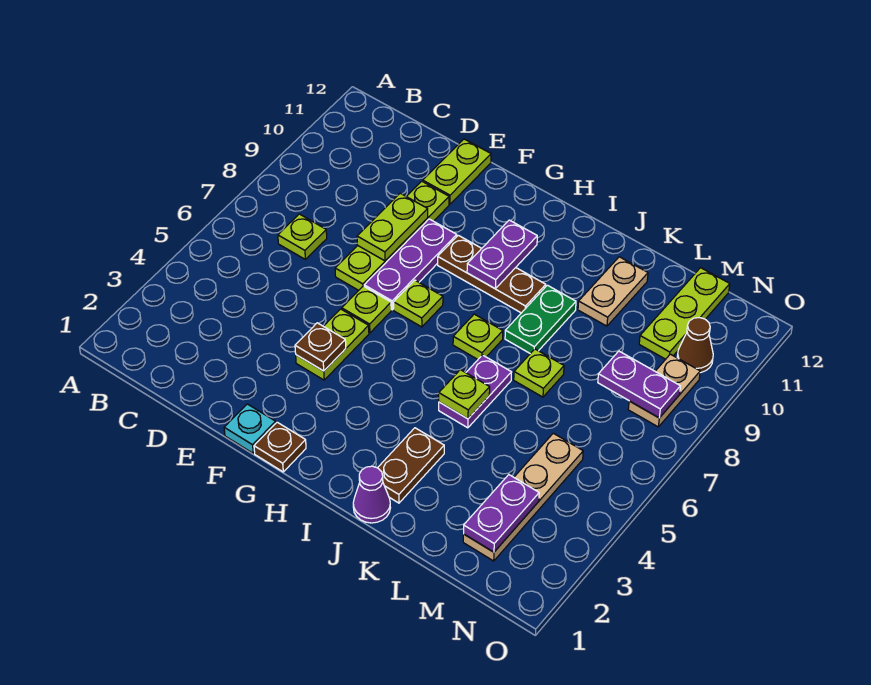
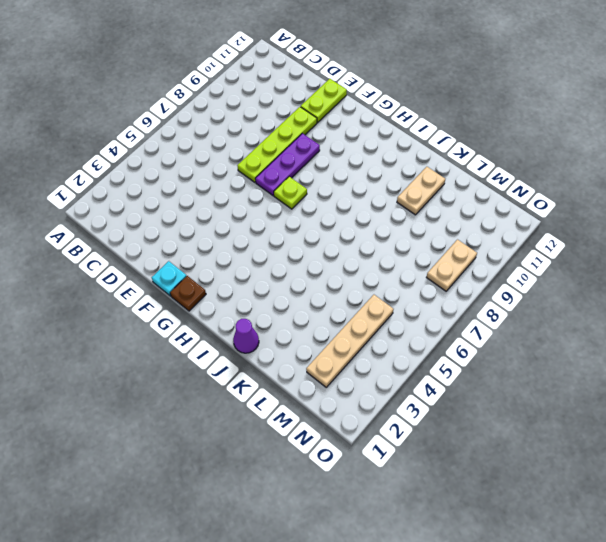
none -> lime plate C7 level 1
none -> lime plate F4:F5 level 1
none -> lime plate F6 level 1

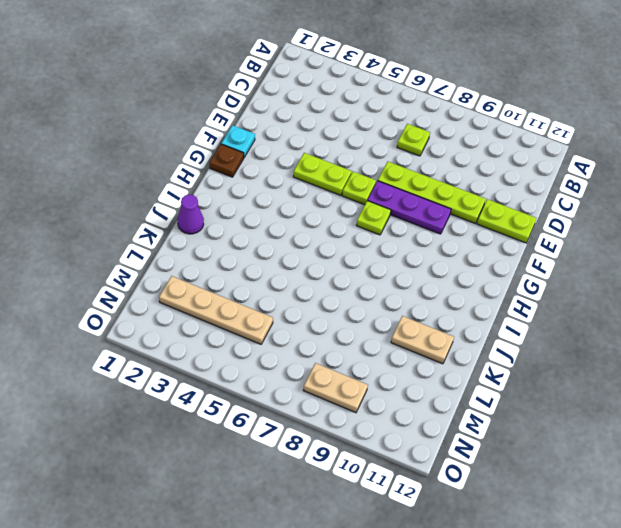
none -> brown plate G9:I9 level 1
none -> lime plate I7 level 1
none -> brown plate J2:J3 level 1

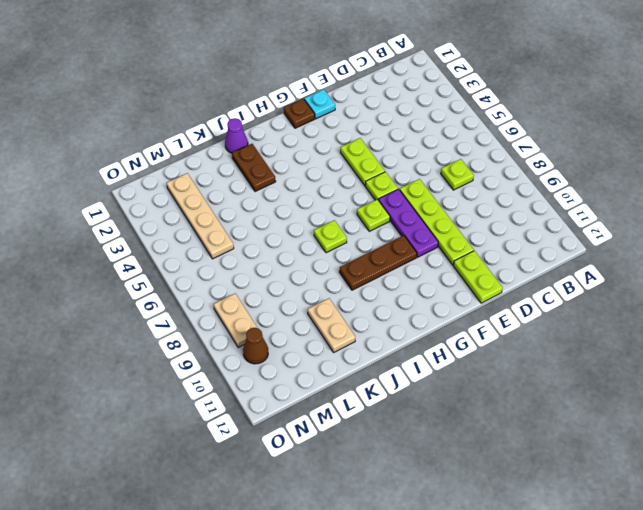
none -> purple plate J5:J6 level 1
none -> green plate J8:J9 level 1
none -> lime plate K7 level 1

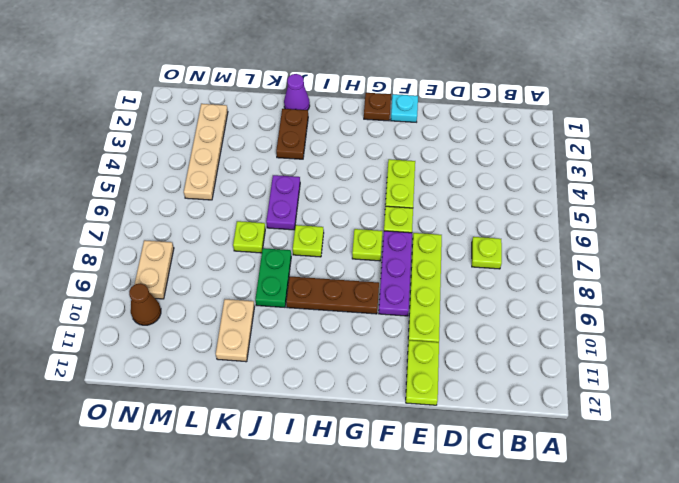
none -> lime plate M10:M12 level 1
none -> lime plate E8:E9 level 2
none -> brown plate F4 level 2

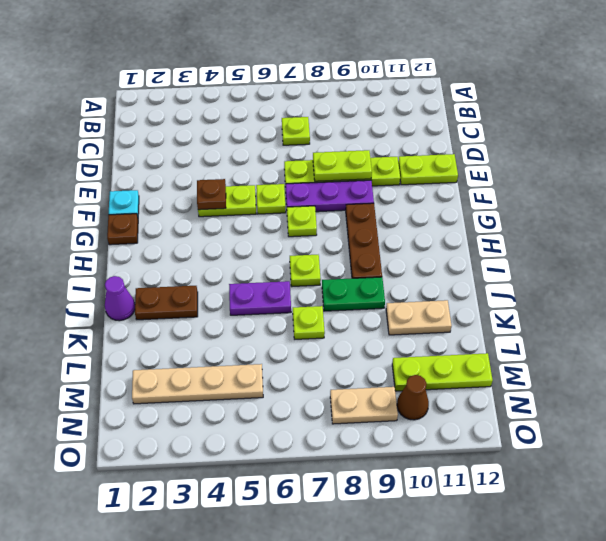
none -> purple plate H9:H10 level 2
none -> lime plate J5 level 2
none -> purple plate M2:M3 level 2

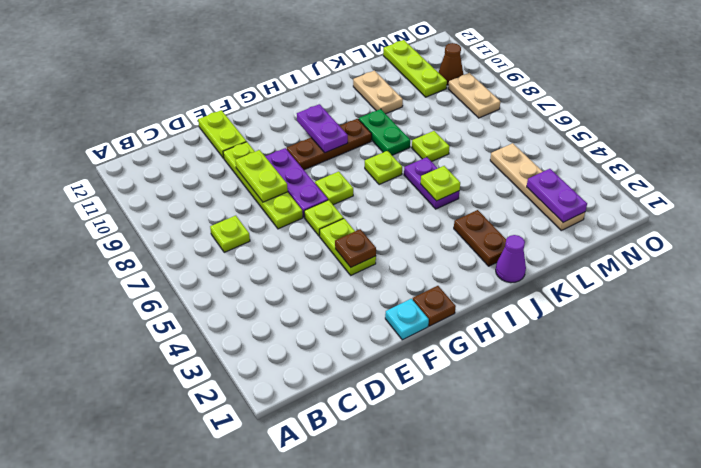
none -> purple plate M8:N8 level 2

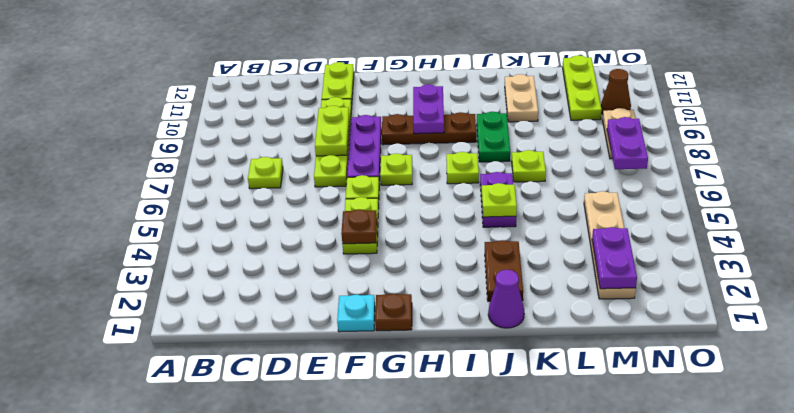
purple plate N7:N8 level 2 -> purple plate M8:N8 level 2

